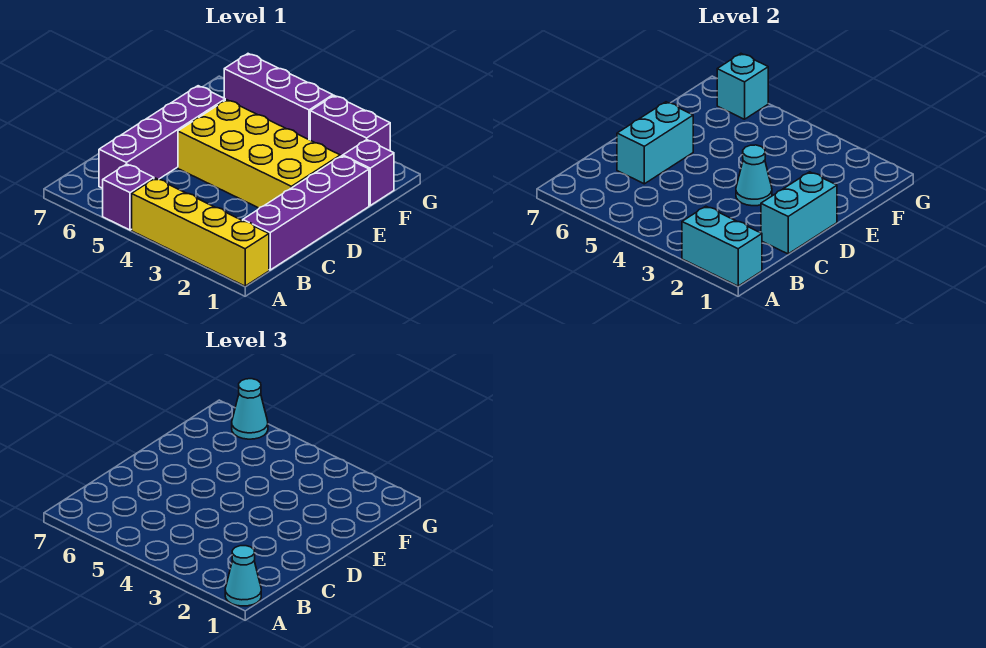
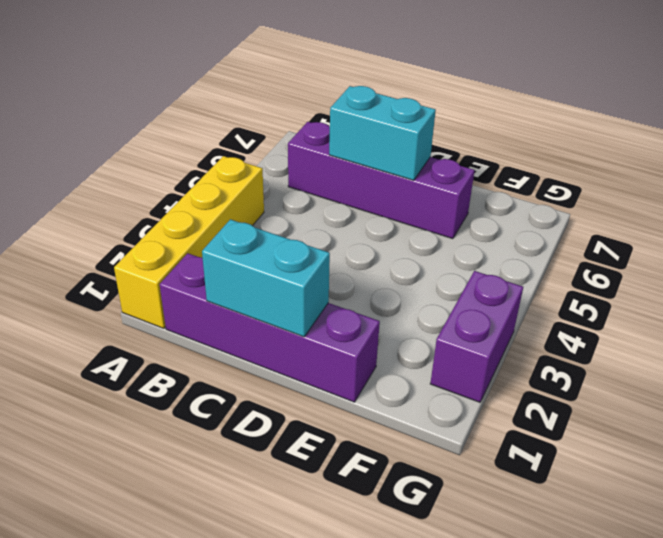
none -> purple brick A5 level 1
none -> yellow brick D2:E5 level 1
none -> purple brick F1 level 1

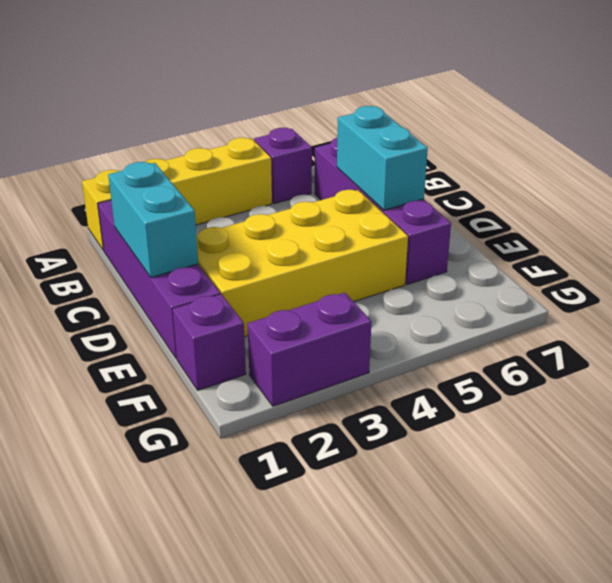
none -> purple brick G4:G6 level 1
none -> cyan brick A1:A2 level 2
none -> cyan cone D3 level 2

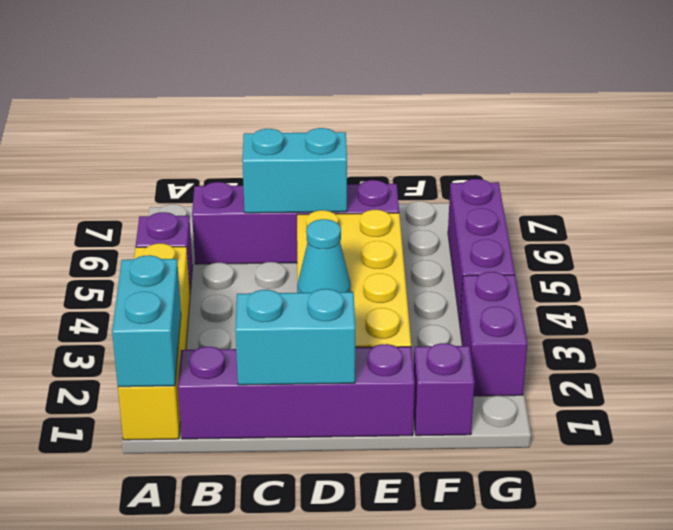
none -> cyan brick G6 level 2
none -> cyan cone A1 level 3
none -> cyan cone G6 level 3

